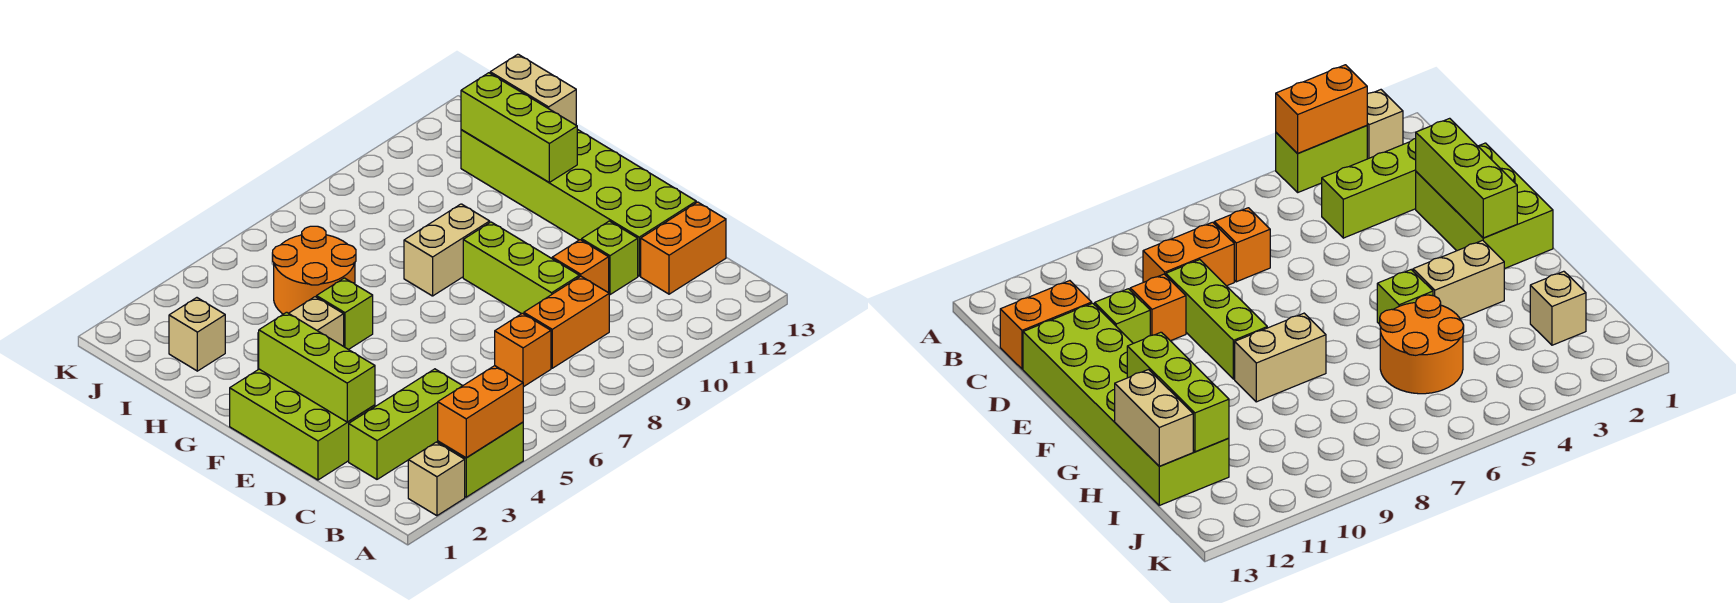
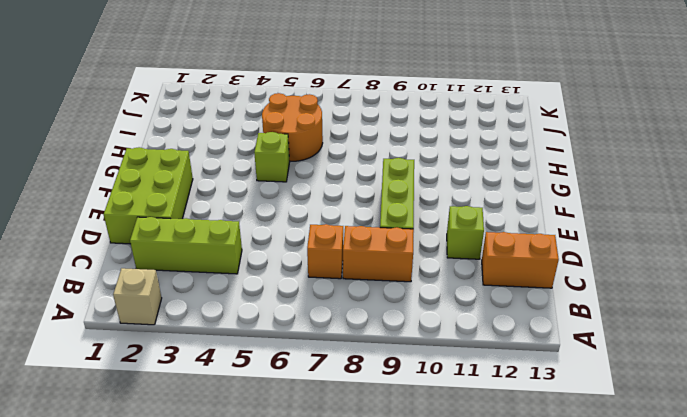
none -> lime brick A3:A4 level 1
none -> orange brick D10 level 1
none -> lime brick D12:I13 level 1

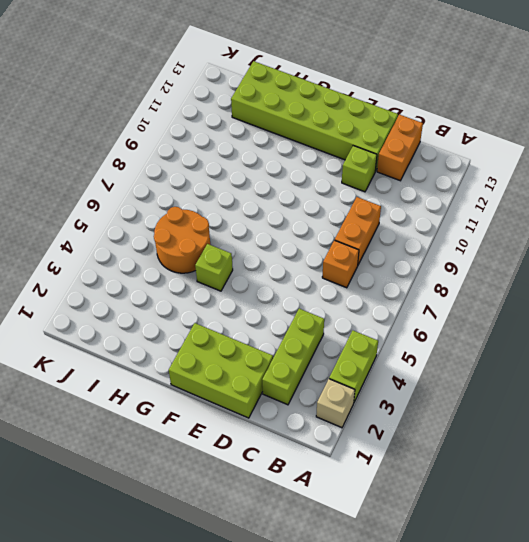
none -> lime brick D9:F9 level 1
none -> orange brick D10 level 1
none -> tan brick G3:G4 level 1

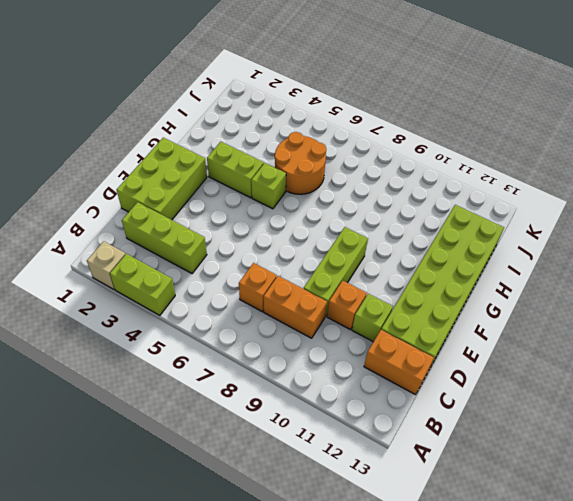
lime brick G3:G4 level 1 -> tan brick G3:G4 level 1
none -> tan brick G8:G9 level 1
none -> tan brick I2 level 1
none -> orange brick A3:A4 level 2

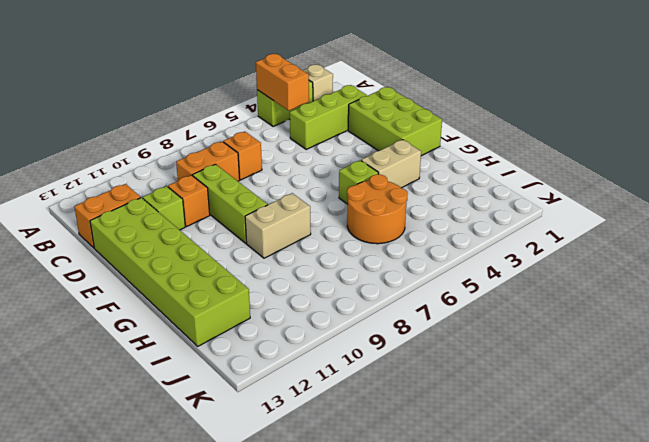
orange brick A4:B4 level 2 -> orange brick A3:A4 level 2
none -> tan brick I2 level 1
none -> lime brick D2:F2 level 2
none -> lime brick G12:I12 level 2

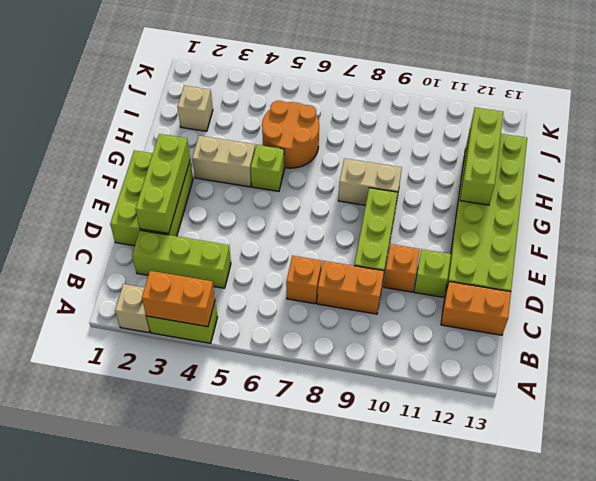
none -> tan brick H13:I13 level 2

